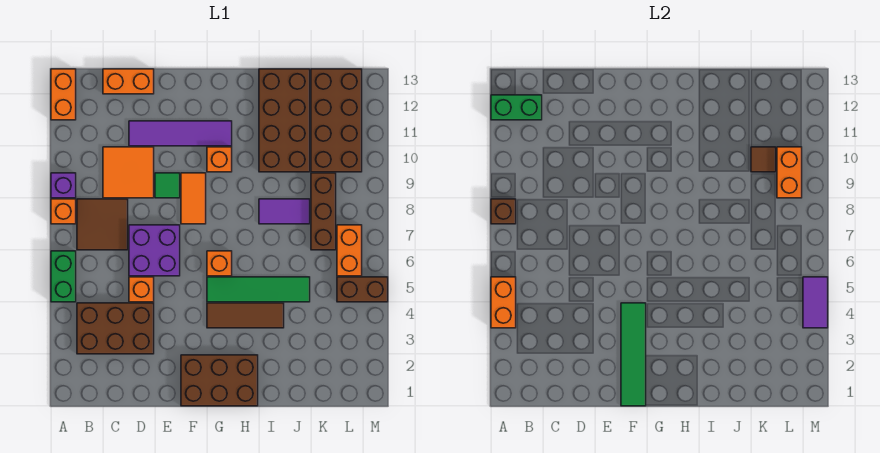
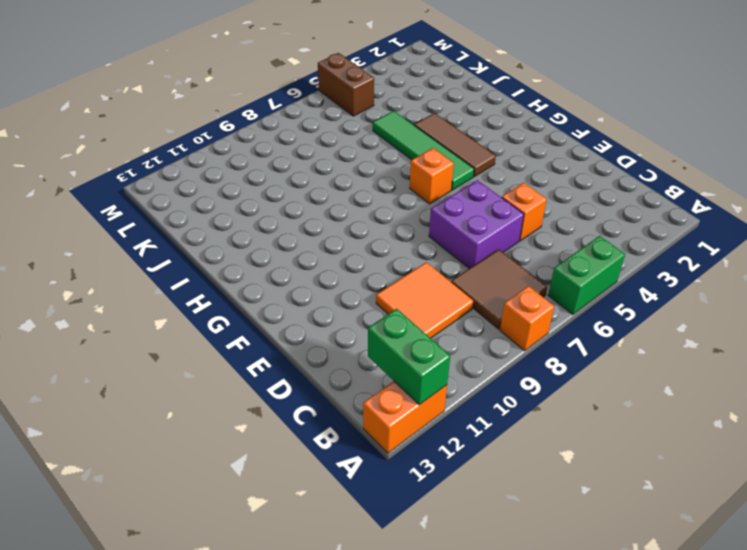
none -> purple brick A9 level 1
none -> brown brick B3:D4 level 1
none -> orange brick C13:D13 level 1
none -> purple tile D11:G11 level 1

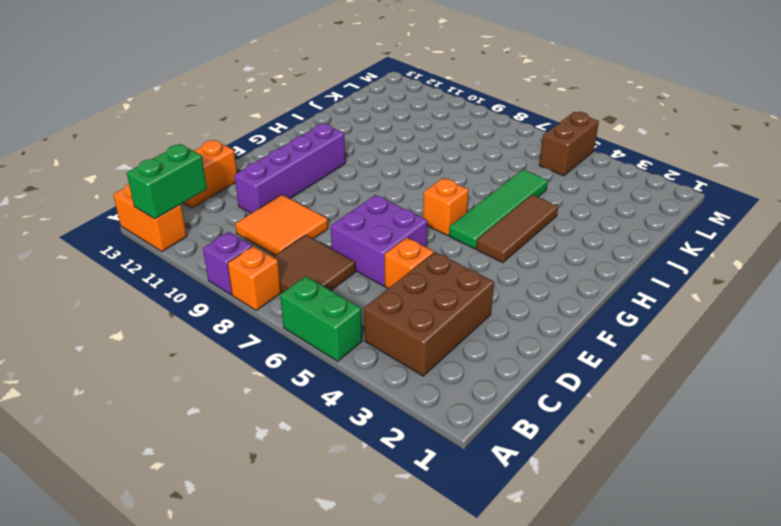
purple brick D11:G11 level 1 -> purple tile D11:G11 level 1
none -> green tile E9 level 1
none -> brown brick F1:H2 level 1
none -> orange tile F8:F9 level 1
none -> orange brick G10 level 1

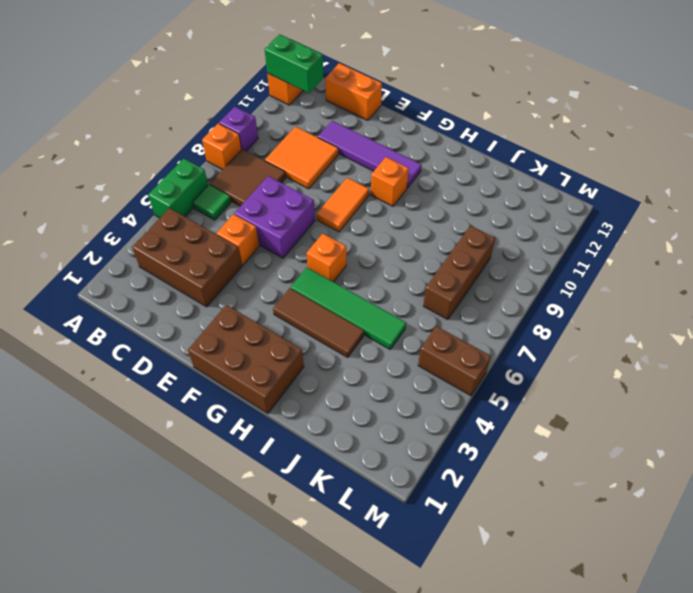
green tile B6 level 1 -> green tile E9 level 1
none -> purple tile I8:J8 level 1
none -> brown brick I10:J13 level 1
none -> brown brick K10:L13 level 1
none -> orange brick L6:L7 level 1

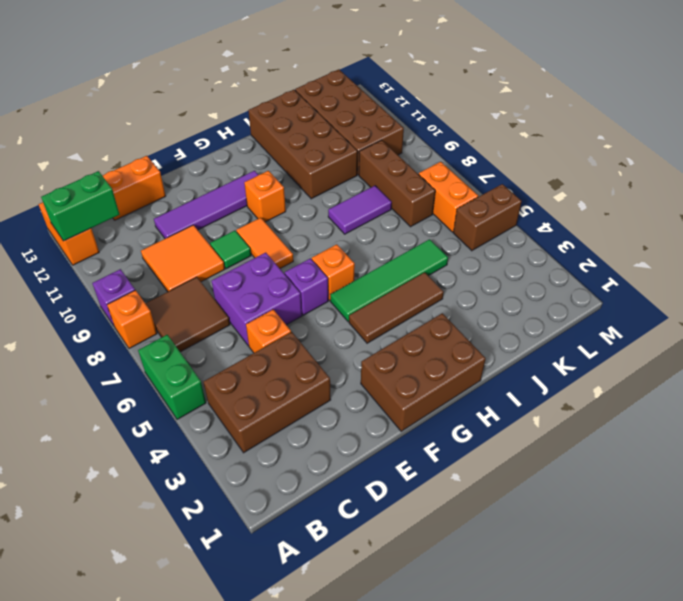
purple brick F6 level 1 -> none
none -> orange brick A4:A5 level 2
none -> brown brick A8 level 2
none -> green tile F1:F4 level 2
none -> brown tile K10 level 2

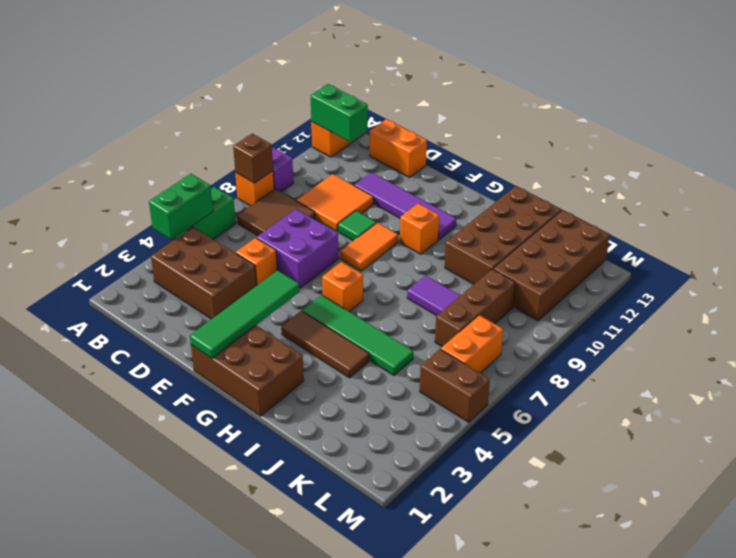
green brick A4:A5 level 2 -> orange brick A4:A5 level 2
none -> brown tile K10 level 2
none -> orange brick L9:L10 level 2
none -> purple tile M4:M5 level 2

